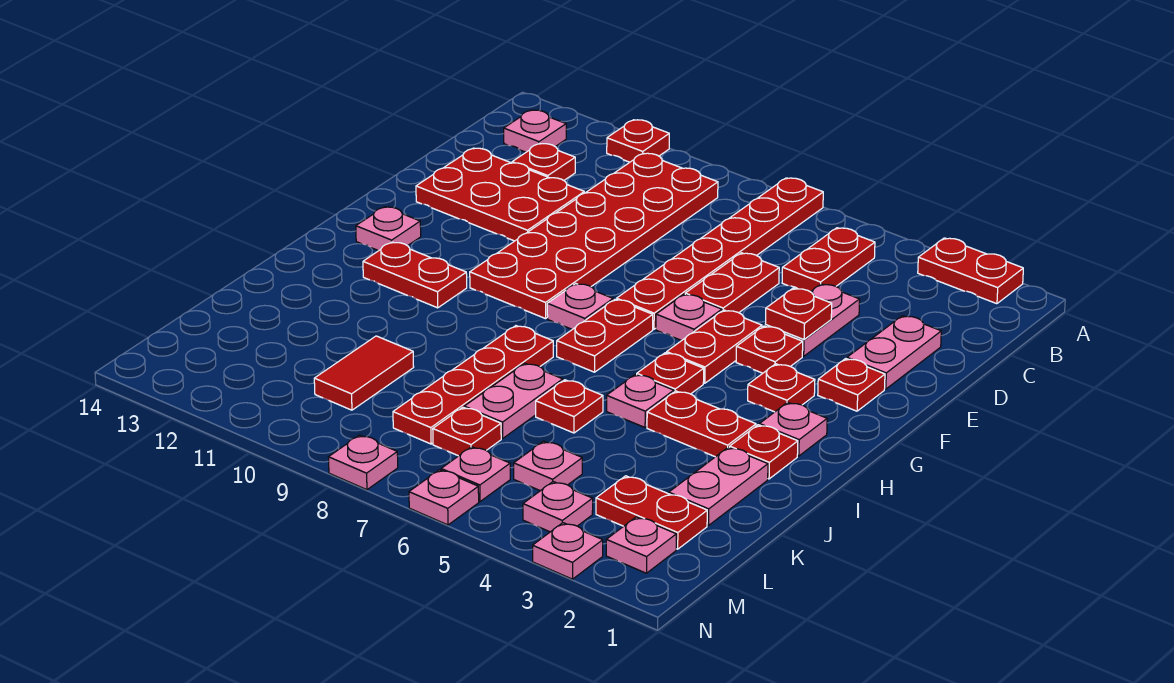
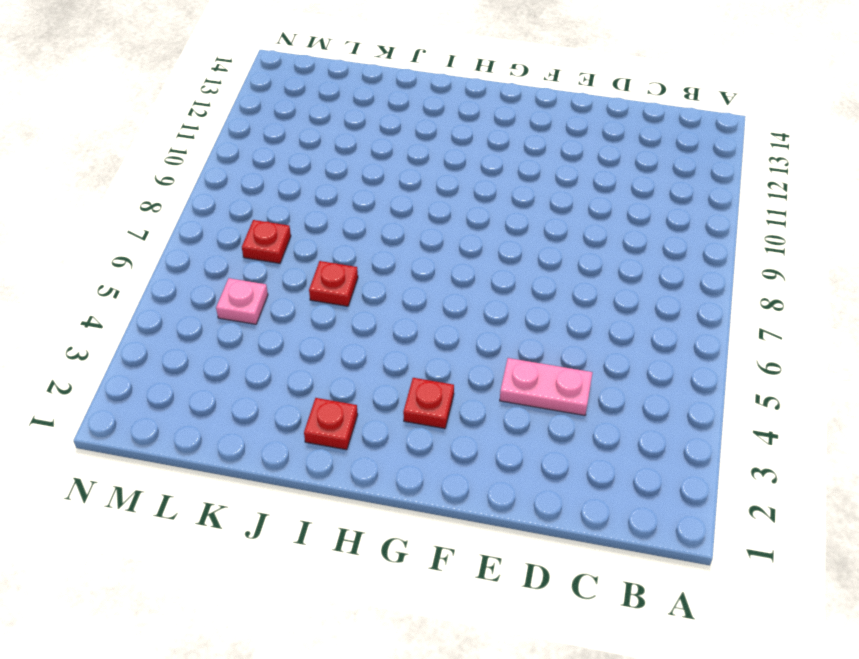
none -> red plate A2:A3 level 1
none -> red plate A7:F7 level 1
none -> red plate A11 level 1
none -> red plate B5:C5 level 1

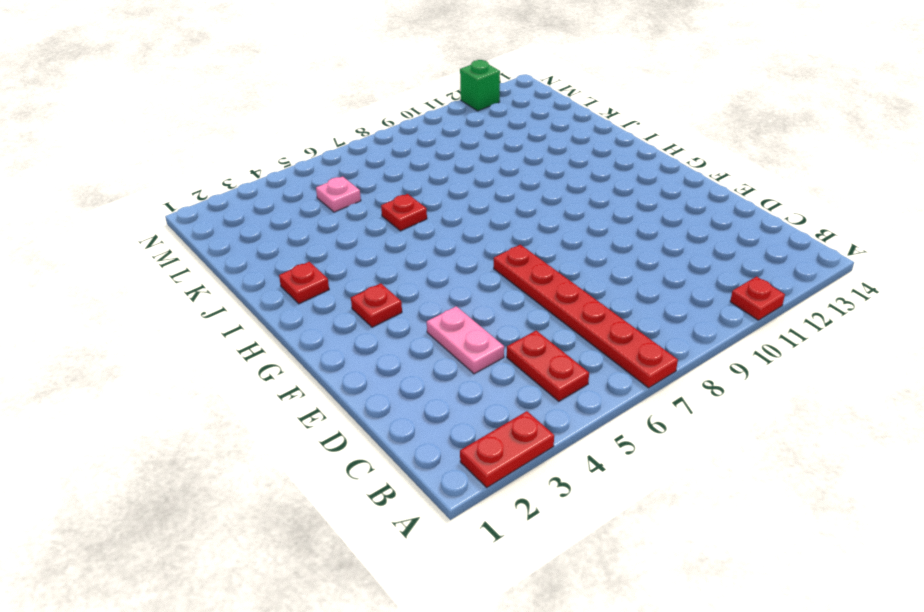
green brick N12 level 1 -> none
none -> red plate B9:G10 level 1
none -> pink plate B13 level 1
none -> red plate C12 level 1
none -> pink plate D2:E2 level 1

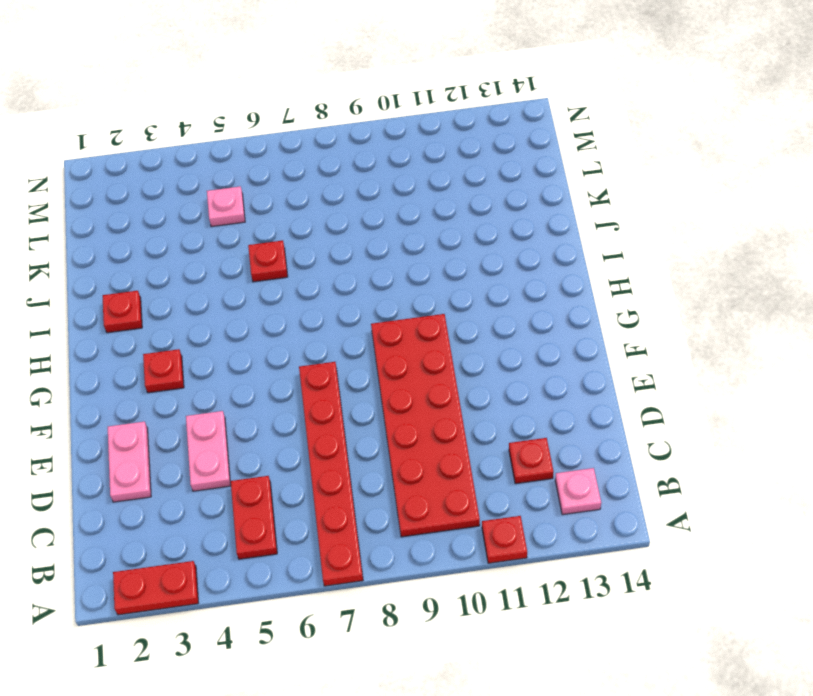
none -> red plate D6:E6 level 1
none -> red plate D11:E13 level 1
none -> red plate F2 level 1
none -> red plate F4 level 1

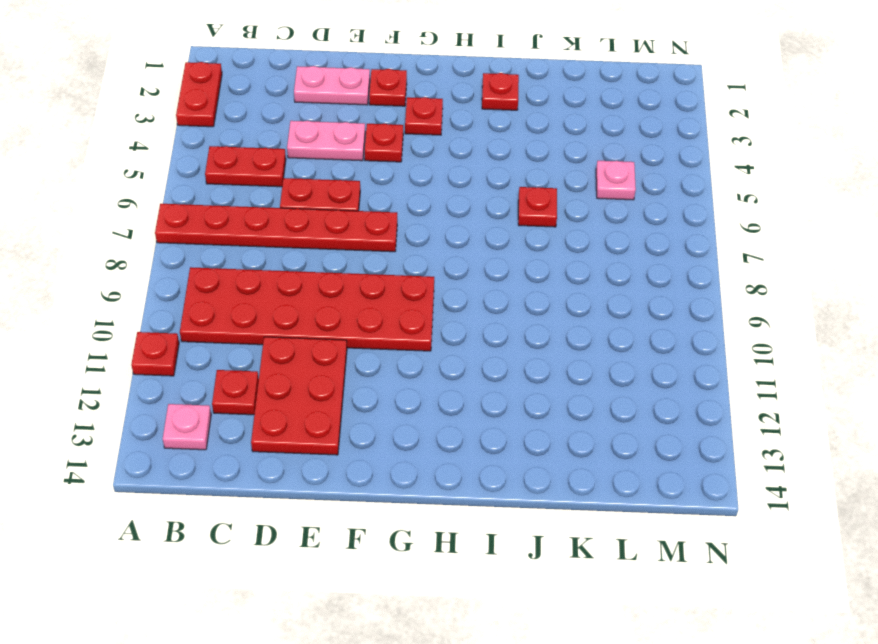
none -> red plate F5:G5 level 1
none -> pink plate F6 level 1
none -> red plate G7:H7 level 1
none -> pink plate G8 level 1

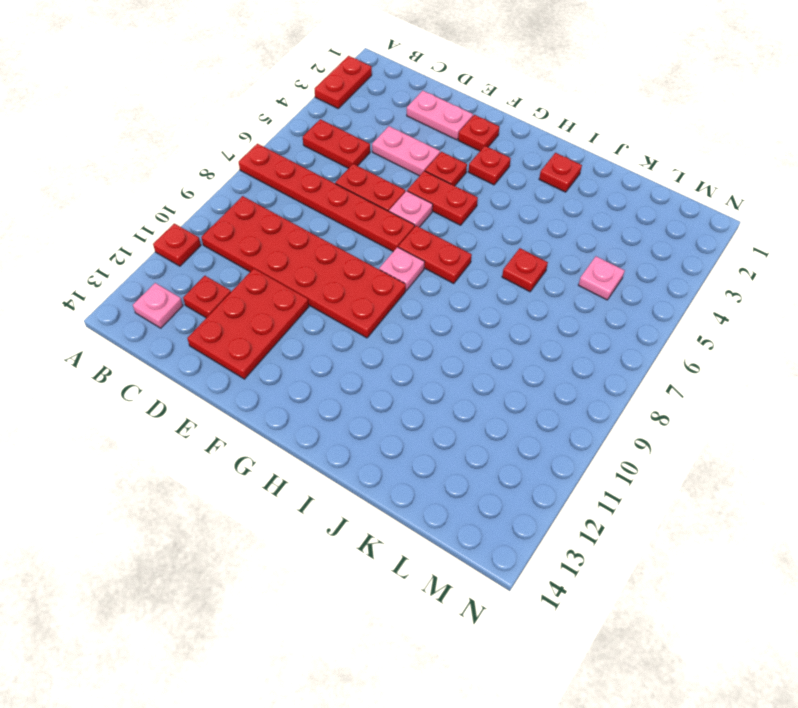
none -> pink plate G13 level 1
none -> pink plate H2 level 1
none -> red plate H5 level 1
none -> red plate H11:H12 level 1

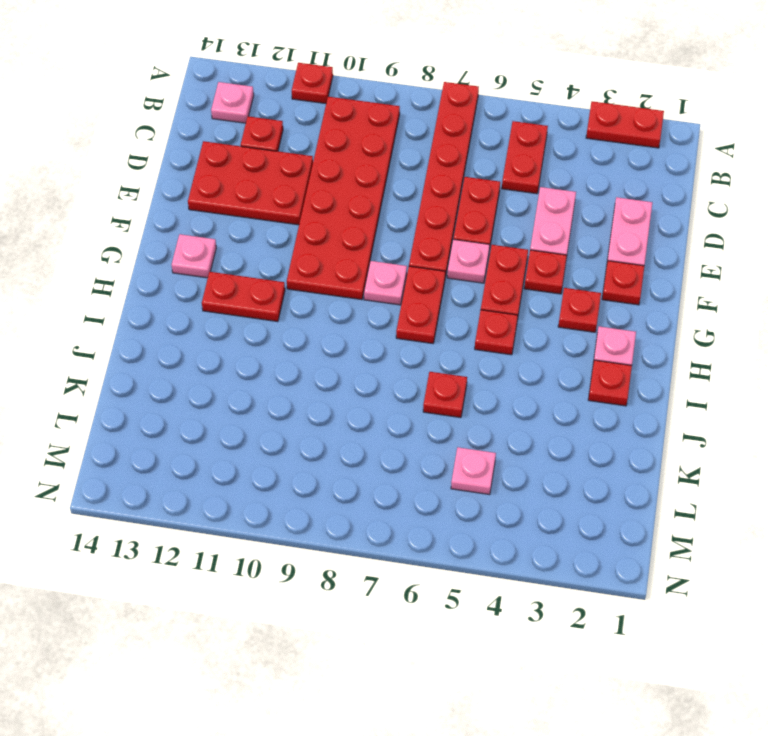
none -> red plate I3:I4 level 1
none -> pink plate I5 level 1
none -> red plate I8:L8 level 1
none -> pink plate J2:K2 level 1

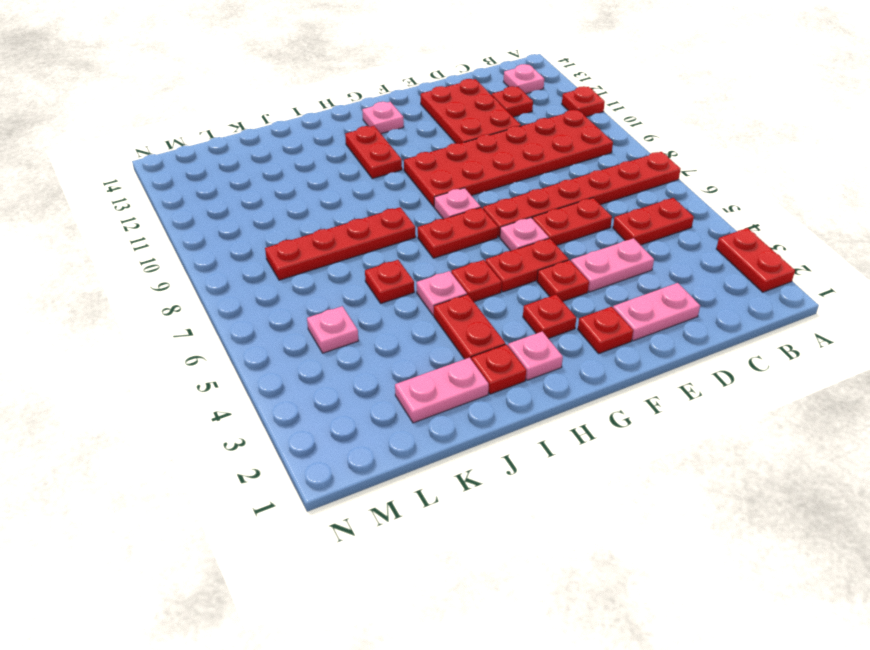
none -> pink plate J7:K7 level 1
none -> red tile K10:L10 level 1
none -> red plate L2:L3 level 1
none -> red plate L7 level 1

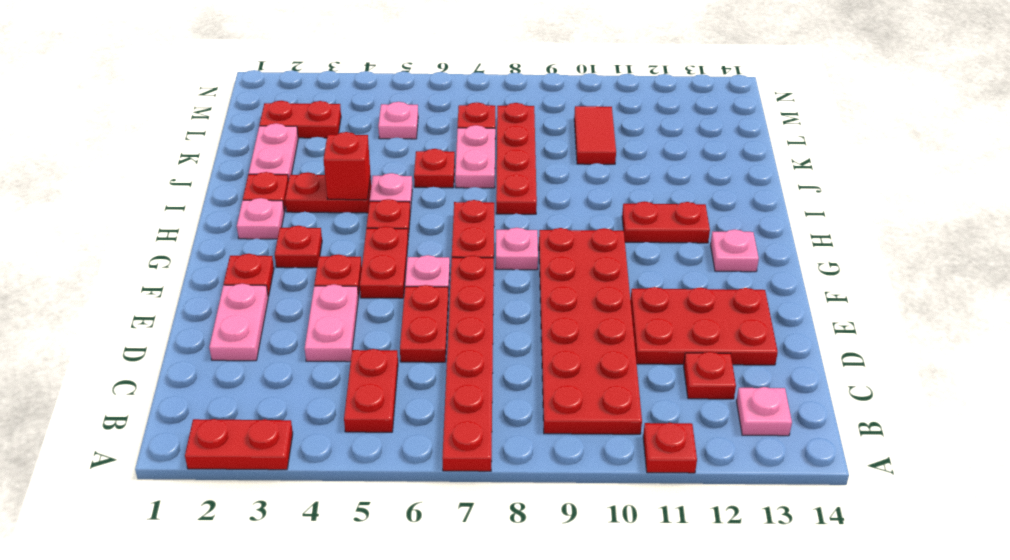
red brick I4 level 2 -> none
none -> pink plate M2 level 1
none -> pink plate M4 level 1
none -> pink plate M6 level 1
none -> pink plate N3 level 1

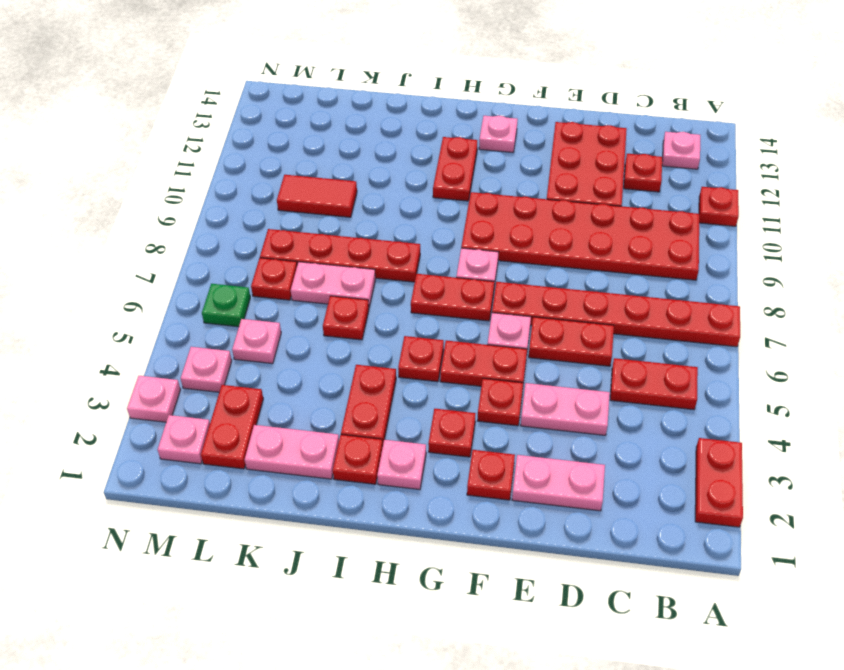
green plate M6 level 1 -> pink plate M6 level 1
none -> pink plate I5 level 1
none -> pink plate N6 level 1
none -> pink plate N8 level 1
none -> red plate E4 level 2

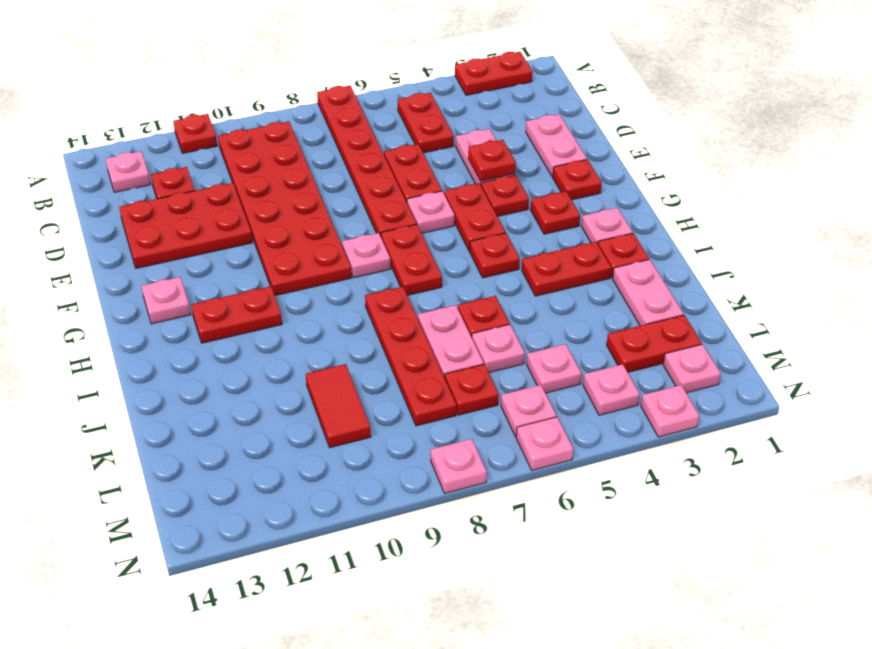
pink plate K6 level 1 -> pink plate I5 level 1

